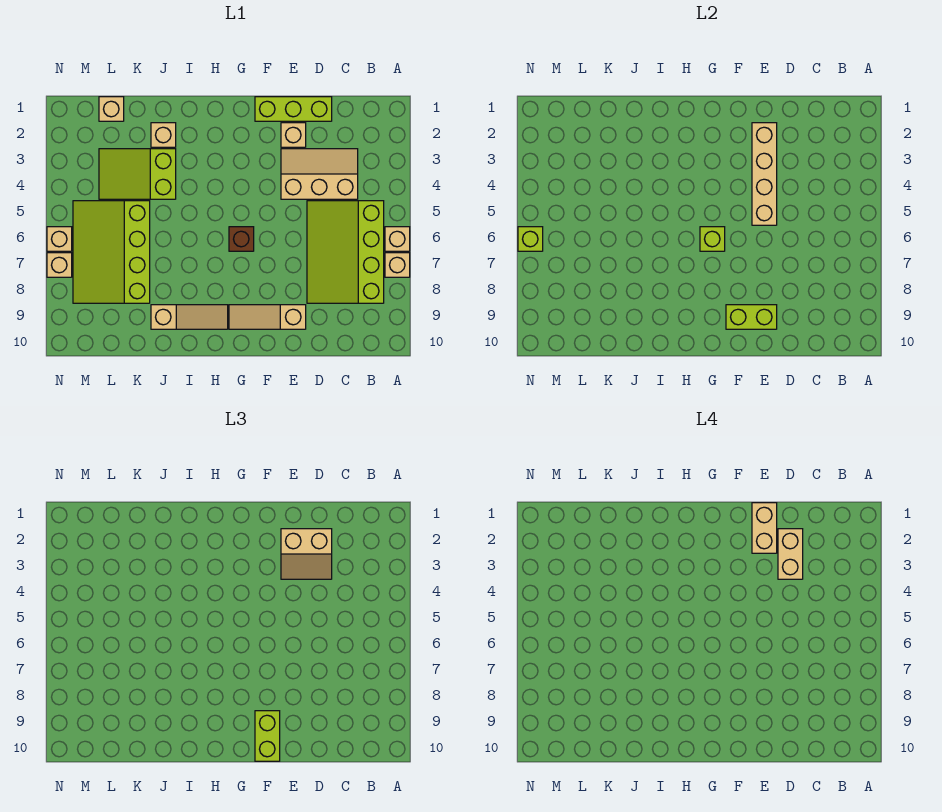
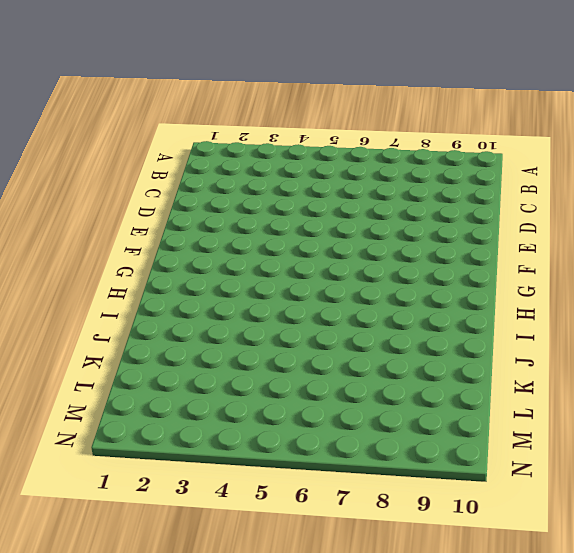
none -> tan brick A6 level 1
none -> tan brick A7 level 1
none -> lime slope B5:D8 level 1 top B

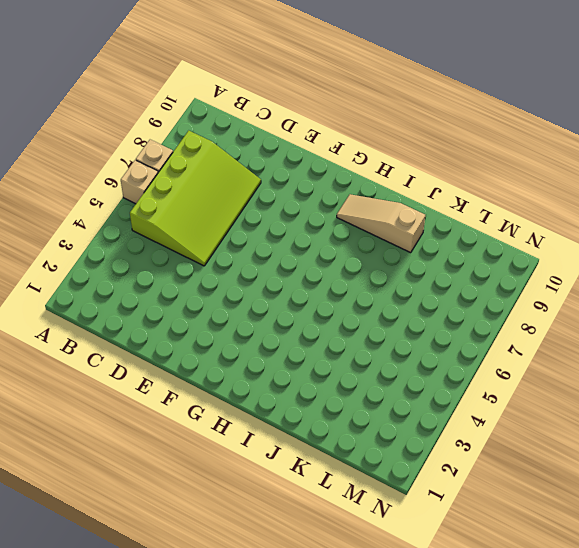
none -> tan slope C3:E4 level 1 top 4
none -> lime brick D1:F1 level 1
none -> tan brick E2 level 1

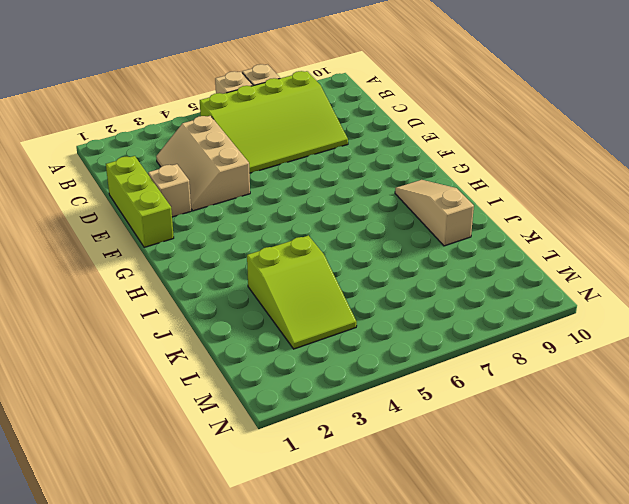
none -> tan slope E9:G9 level 1 top E
none -> brown brick G6 level 1
none -> tan brick J2 level 1

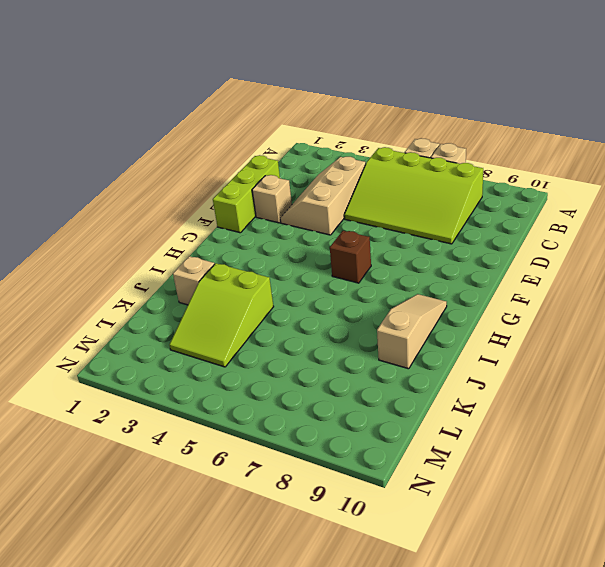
none -> tan slope E9:G9 level 1 top E
none -> lime slope K5:M8 level 1 top K
none -> tan brick L1 level 1

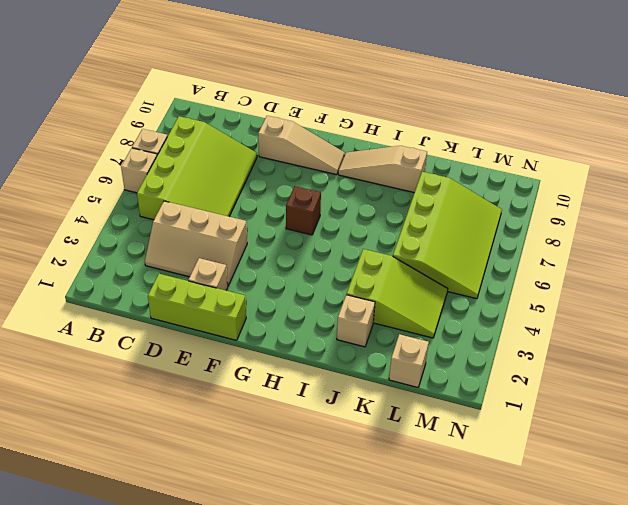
none -> tan brick N6 level 1
none -> tan brick N7 level 1
none -> tan brick E2:E5 level 2

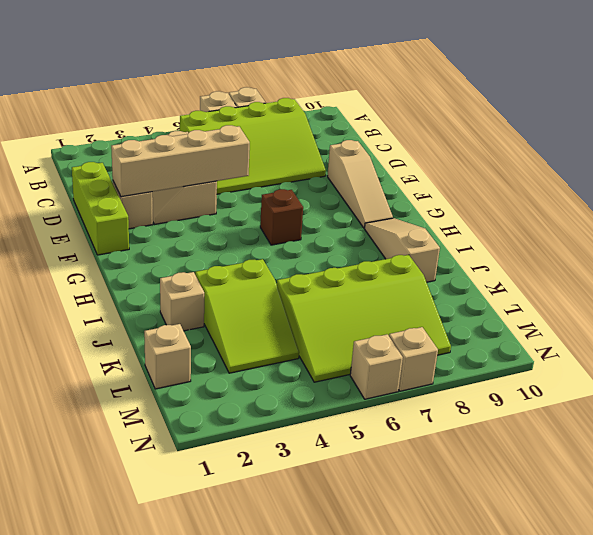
none -> lime brick E9:F9 level 2
none -> lime brick G6 level 2
none -> lime brick N6 level 2

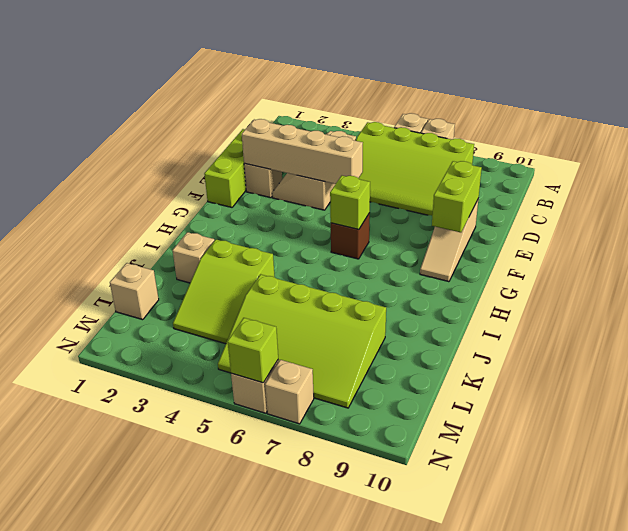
none -> tan slope H9:J9 level 1 top J
none -> tan slope D2:E3 level 3 top 2
none -> lime brick F9:F10 level 3

